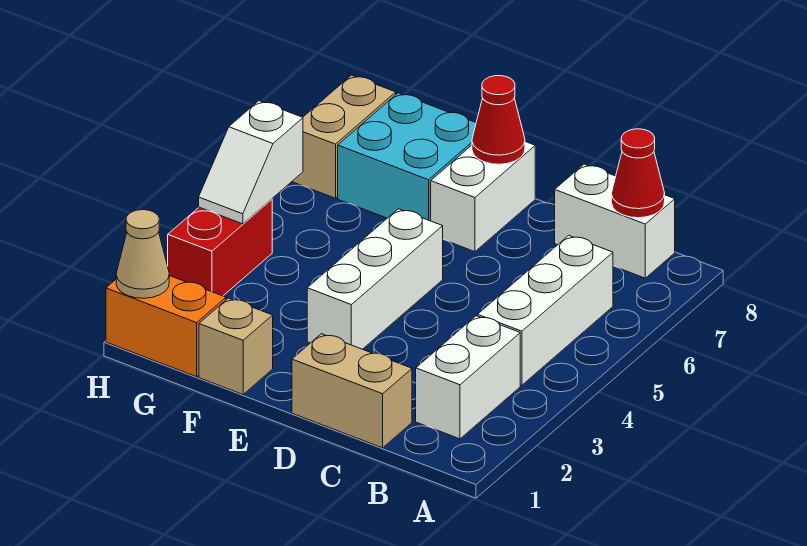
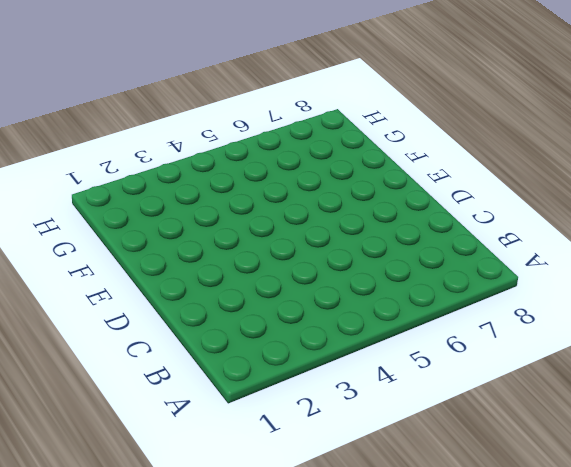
none -> white brick B2:B3 level 1
none -> white brick B4:B6 level 1
none -> white brick B8:C8 level 1

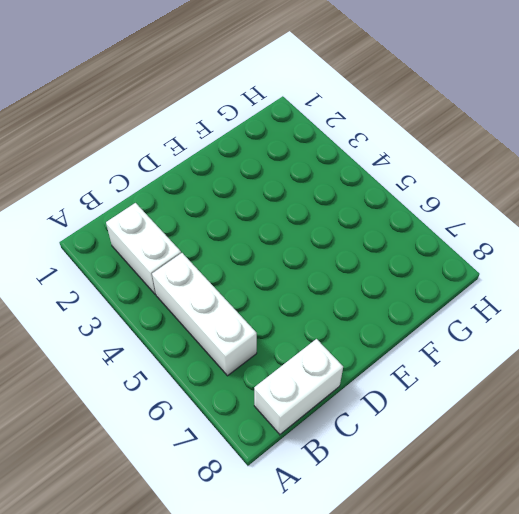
none -> tan brick C1:D1 level 1
none -> white brick E3:E5 level 1
none -> white brick E7:E8 level 1

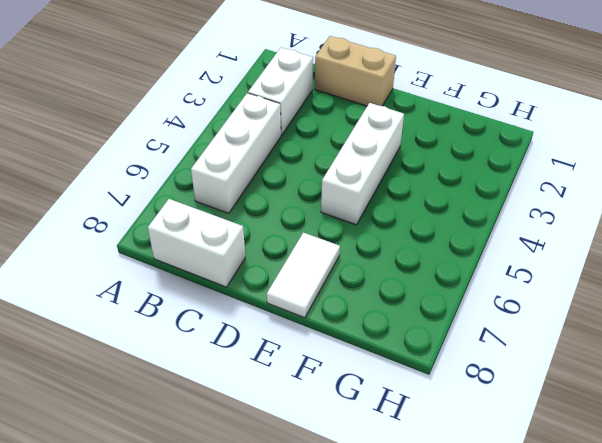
white tile E7:E8 level 1 -> white brick E7:E8 level 1
none -> tan brick F1 level 1
none -> cyan brick F7:G8 level 1
none -> orange brick G1:H1 level 1

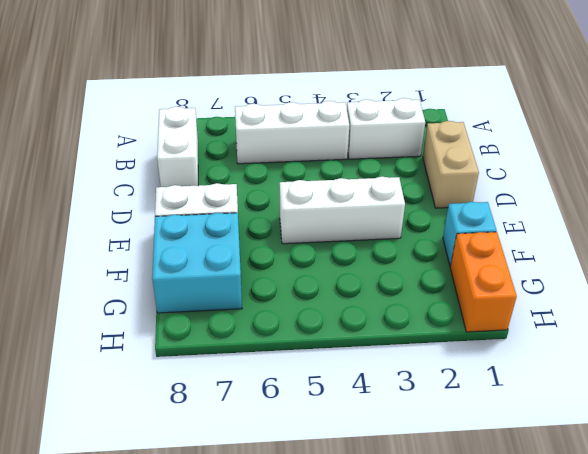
cyan brick F1 level 1 -> tan brick F1 level 1
none -> red brick H3:H4 level 1
none -> tan brick H7:H8 level 1
none -> red cone B8 level 2

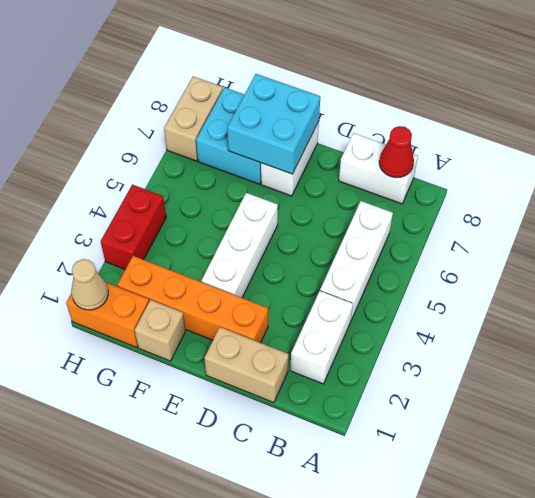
orange brick D2:G2 level 1 -> none
cyan brick E7:F8 level 2 -> red cone E8 level 2
none -> white slope H4:H5 level 2 top 5

